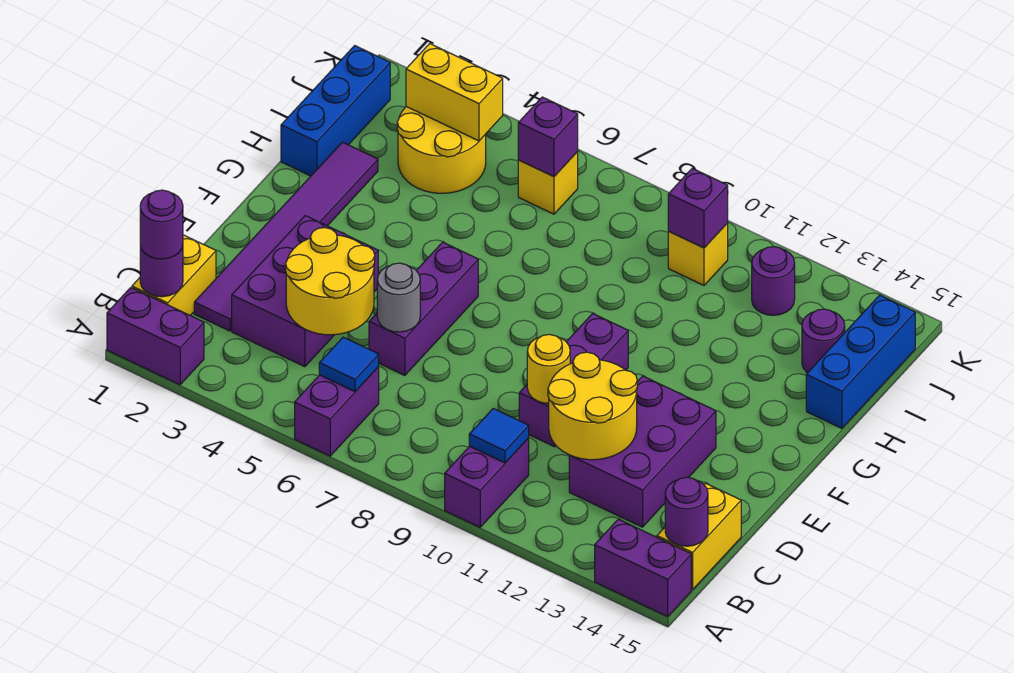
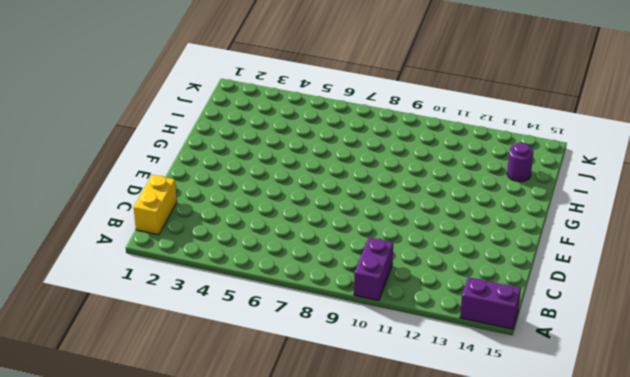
none -> purple brick A1:A2 level 1
none -> purple brick A6:B6 level 1
none -> yellow brick B15:C15 level 1
none -> purple tile C2:H2 level 1

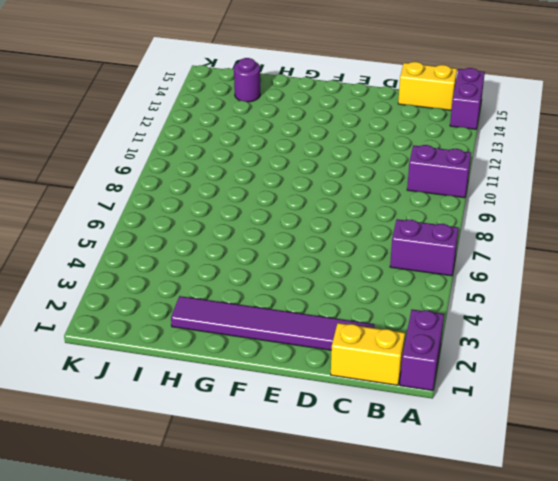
none -> purple brick C3:E4 level 1
none -> purple brick C12:E13 level 1
none -> purple brick D6:F6 level 1
none -> purple brick D10:F10 level 1

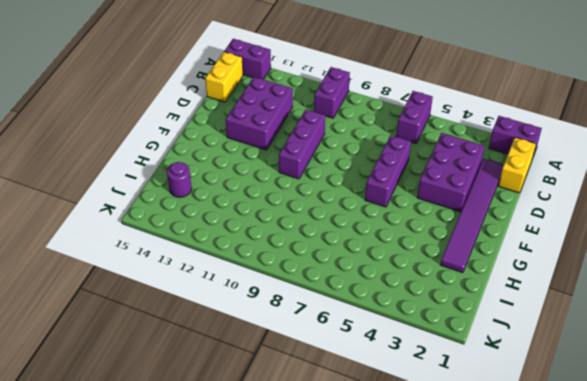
none -> blue brick H1:J1 level 1
none -> blue brick H15:J15 level 1
none -> yellow round brick I3:J4 level 1
none -> yellow brick J6 level 1

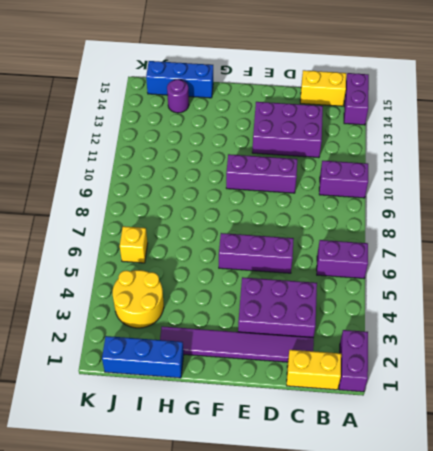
none -> yellow brick J10 level 1
none -> purple round brick J12 level 1
none -> purple round brick B1 level 2
none -> blue tile B6 level 2

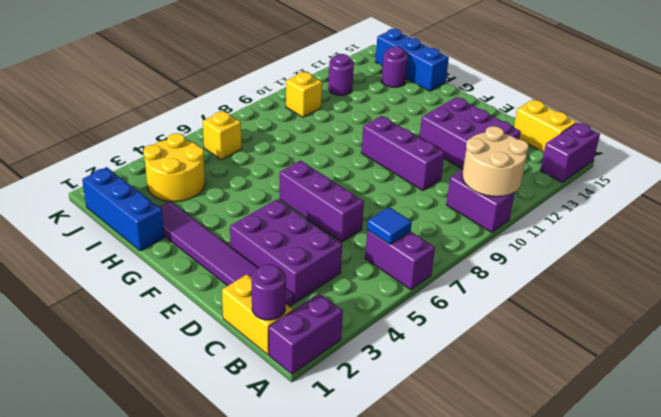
tan round brick A10:B11 level 2 -> blue tile B10 level 2
none -> purple round brick B15 level 2
none -> yellow round brick C4:D5 level 2
none -> yellow round brick C11:D12 level 2
none -> grey round brick D6 level 2

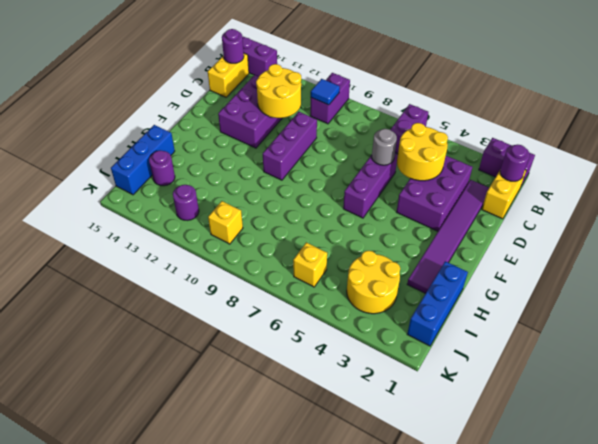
none -> blue tile B6 level 2
none -> yellow round brick D10 level 2
none -> yellow brick J3:J4 level 2
none -> purple brick J6 level 2

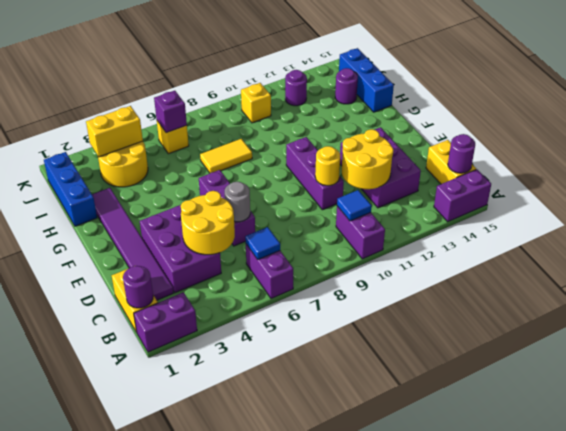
yellow tile H7:H8 level 1 -> none
none -> purple brick J10 level 2
none -> purple round brick B1 level 3

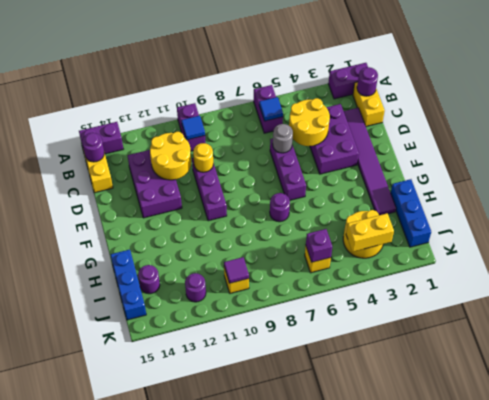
purple round brick G7 level 1 -> purple round brick B1 level 3
purple tile J10 level 2 -> purple brick J10 level 2

